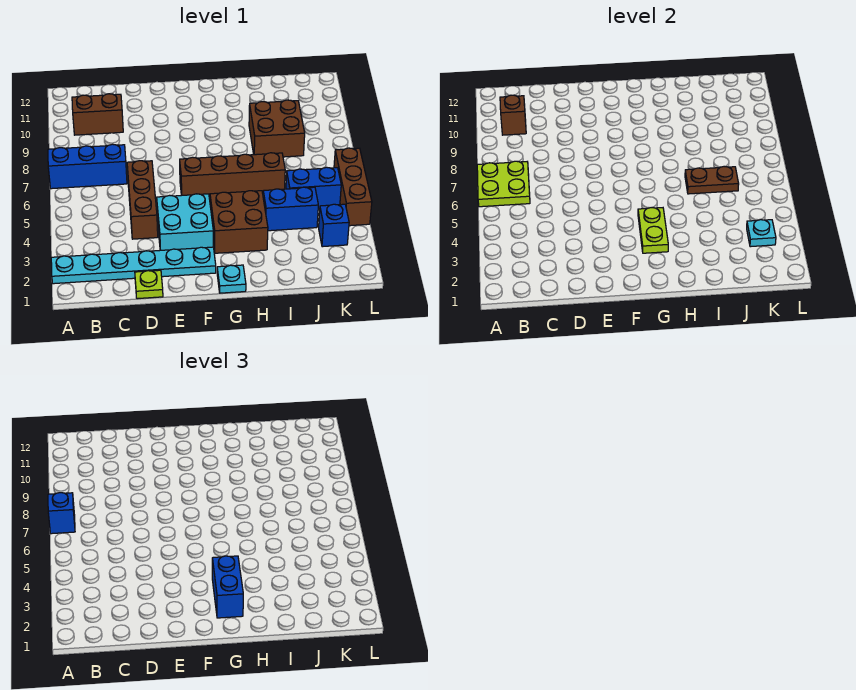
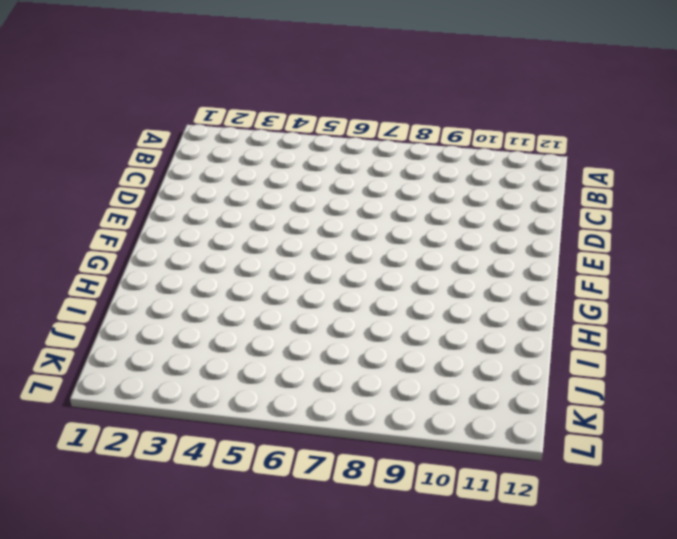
none -> cyan plate A2:F2 level 1
none -> blue brick A7:C7 level 1
none -> brown brick B10:C10 level 1

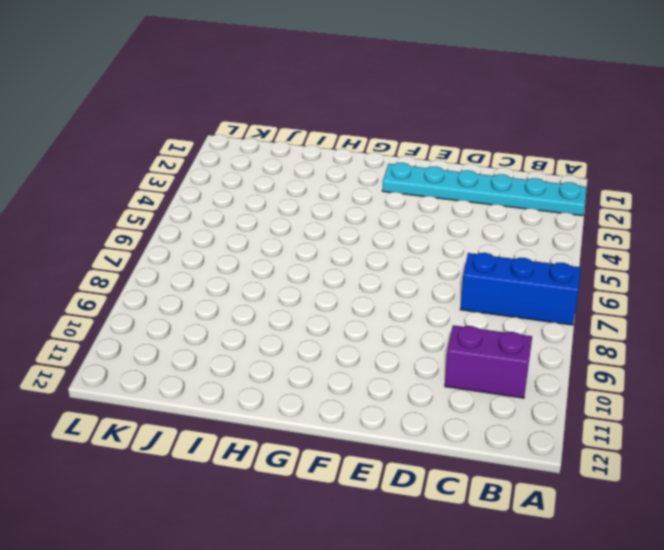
purple brick B10:C10 level 1 -> brown brick B10:C10 level 1
none -> lime plate D1 level 1
none -> brown brick D4:D6 level 1
none -> cyan brick E3:F4 level 1

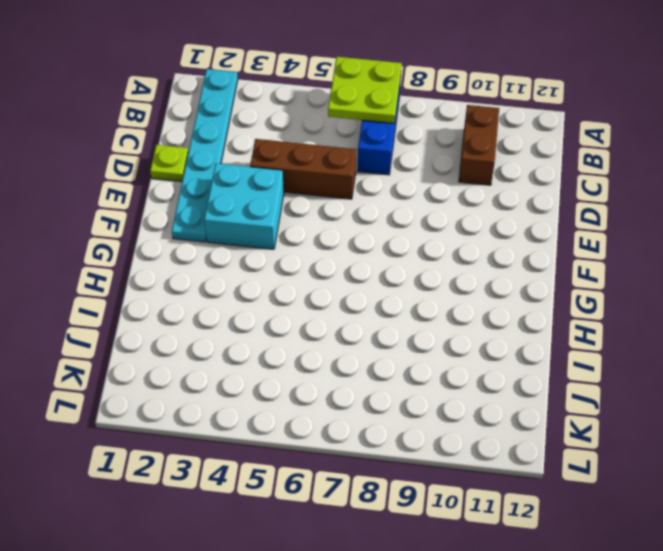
none -> brown brick F6:I6 level 1
none -> cyan plate G1 level 1
none -> brown brick G3:H4 level 1

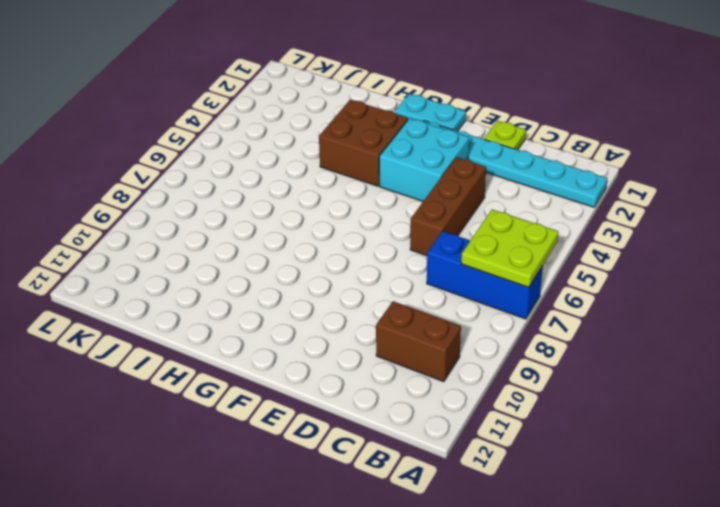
cyan plate F1:G1 level 1 -> cyan plate G1 level 1
none -> brown brick F6:I6 level 1
none -> blue brick I4:J4 level 1
none -> brown brick I8:J9 level 1

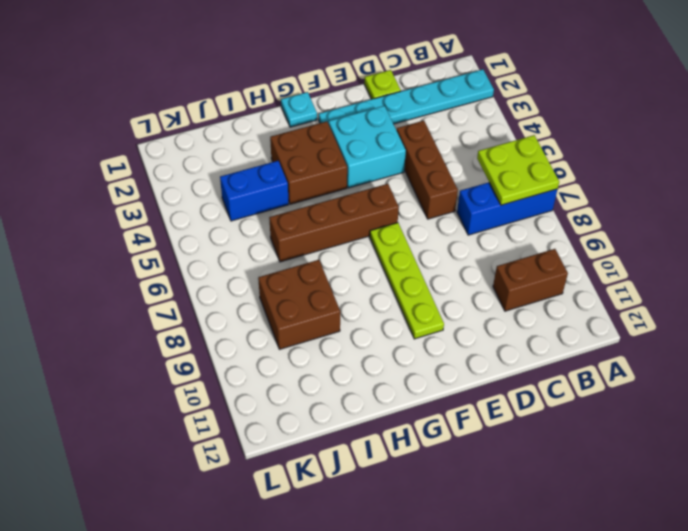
lime plate F7:F10 level 1 -> none
none -> blue brick J5:K5 level 1
none -> blue brick K3 level 1
none -> brown brick L4:L6 level 1

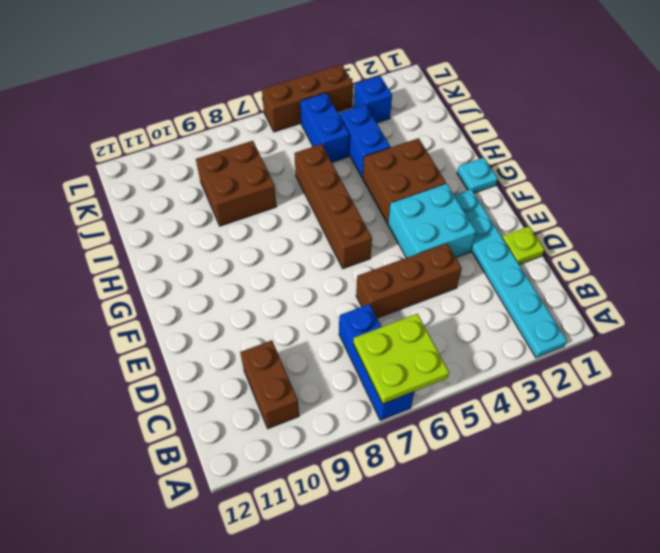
none -> brown brick B10 level 2
none -> lime plate G3:G4 level 2
none -> brown plate I6:J6 level 2

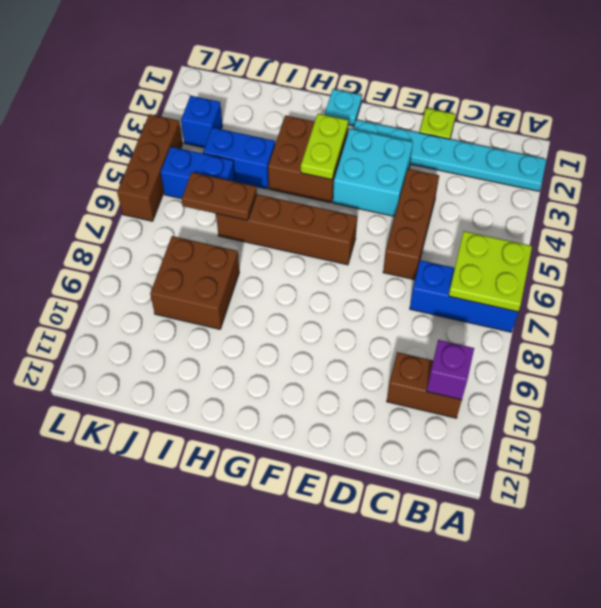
purple brick B10 level 2 -> brown brick B10 level 2
none -> cyan plate K3 level 2
none -> blue brick A7 level 3
none -> blue brick G2:G3 level 3

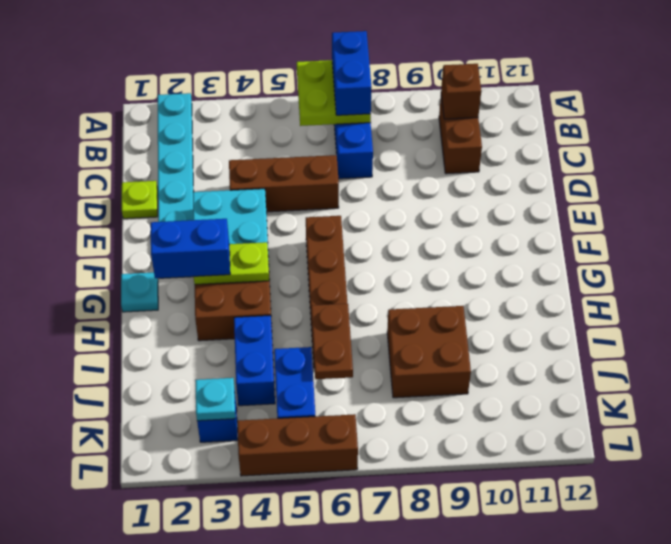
blue brick A7:B7 level 3 -> blue brick A7 level 3

